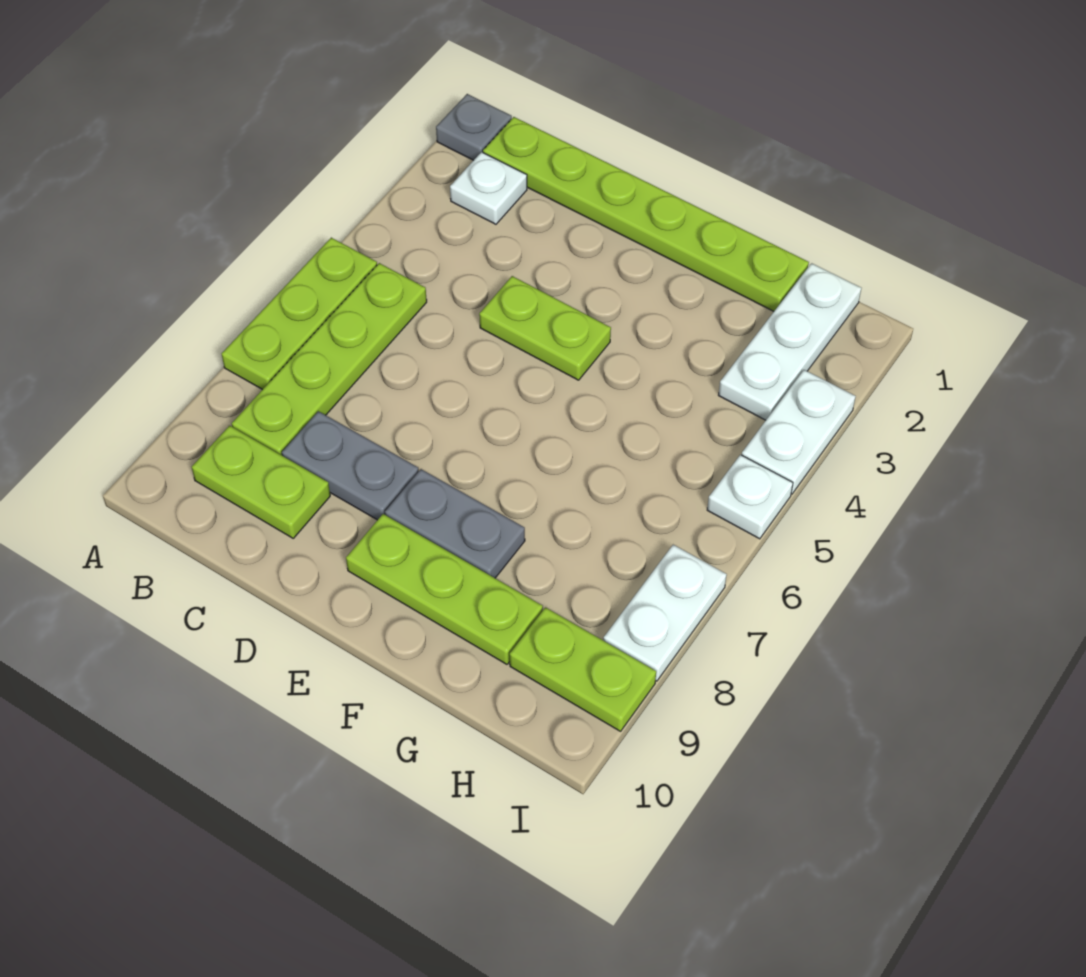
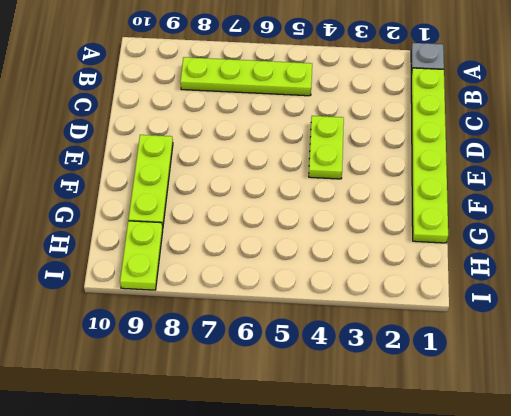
none -> lime plate A5:A7 level 1
none -> white plate B2 level 1
none -> lime plate B9:C9 level 1

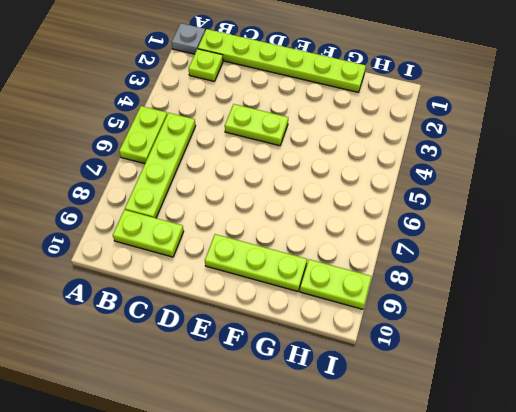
lime plate A5:A6 level 1 -> lime plate A5:A7 level 1
lime plate B2 level 1 -> white plate B2 level 1
none -> grey plate C8:D8 level 1
none -> grey plate E8:F8 level 1
none -> white plate H1:H3 level 1

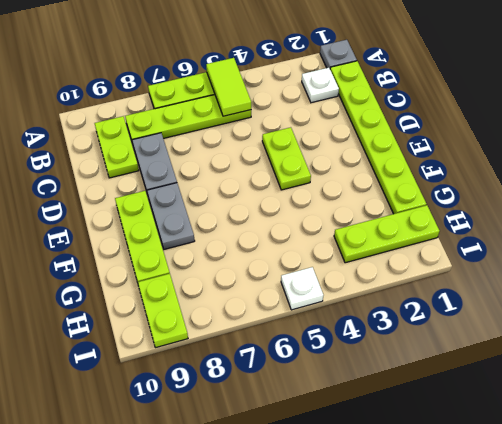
lime tile A5:B5 level 2 -> none
lime plate H1:H3 level 1 -> white plate H1:H3 level 1
none -> white plate I3:I4 level 1
none -> white plate I7:I8 level 1

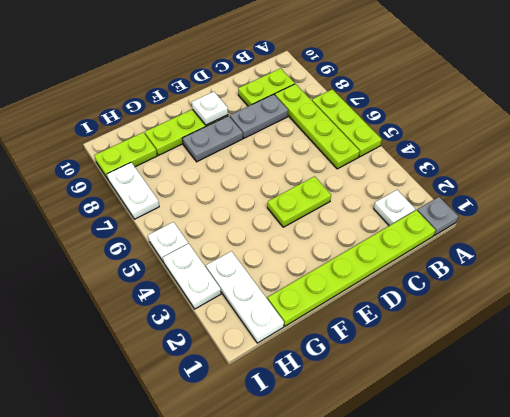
white plate E9 level 2 -> none

